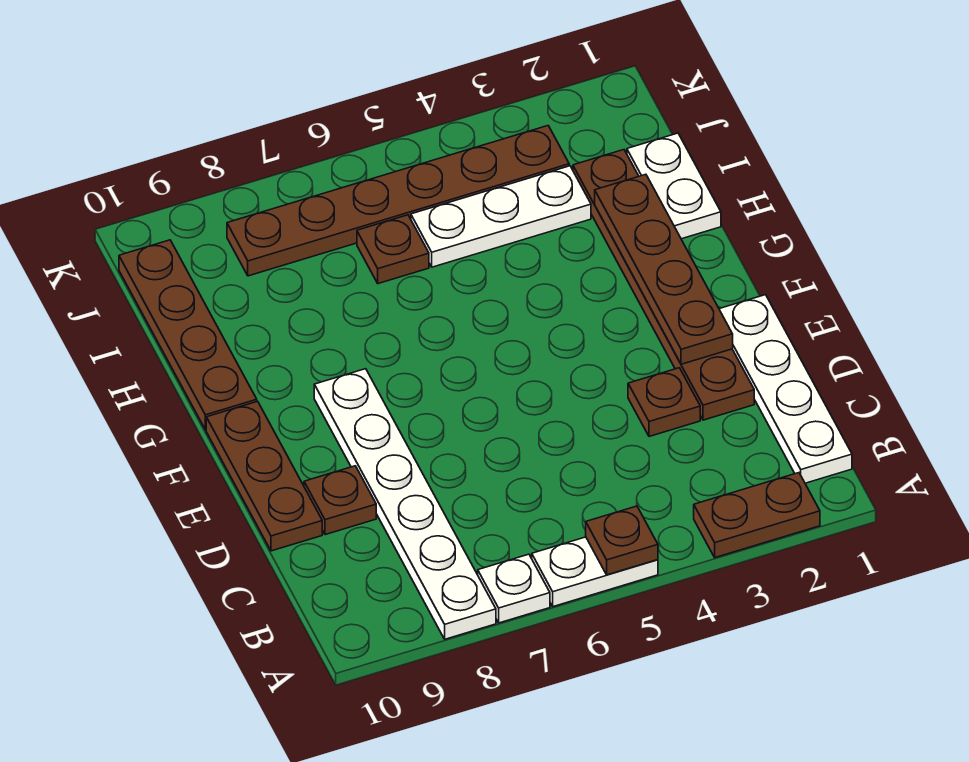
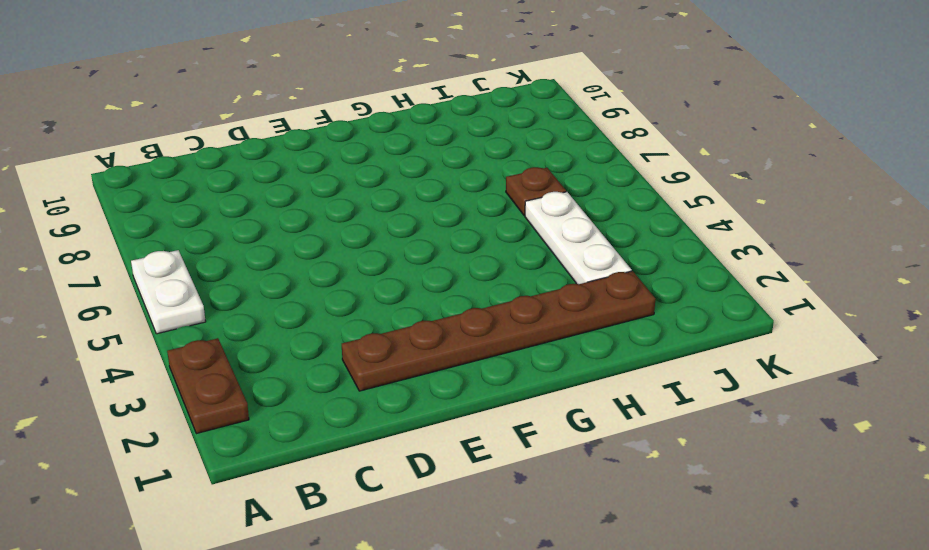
none -> white plate A7 level 1
none -> white plate A8:F8 level 1
none -> white plate B1:E1 level 1

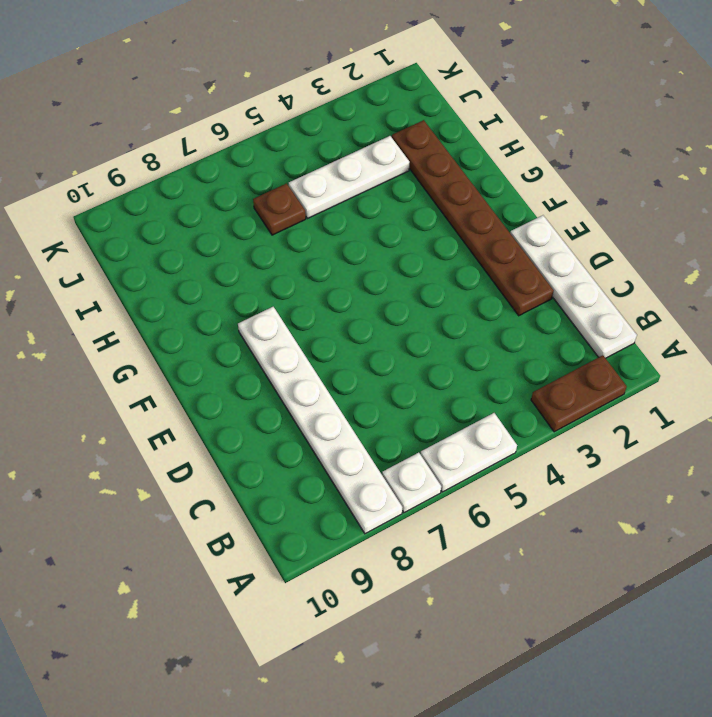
none -> brown plate D3 level 1
none -> brown plate D9 level 1
none -> brown plate D10:F10 level 1

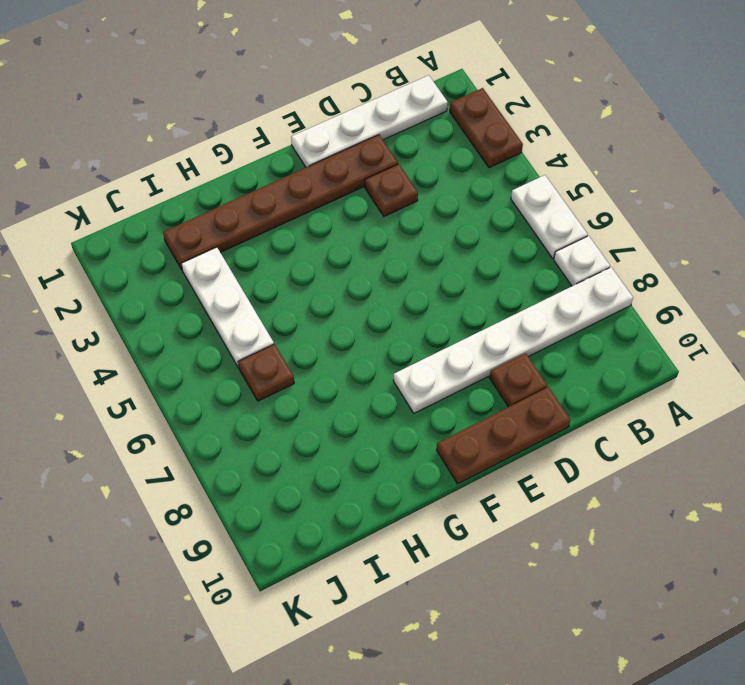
none -> brown plate G10:J10 level 1
none -> white plate H1:I1 level 1
none -> brown plate J3:J8 level 1

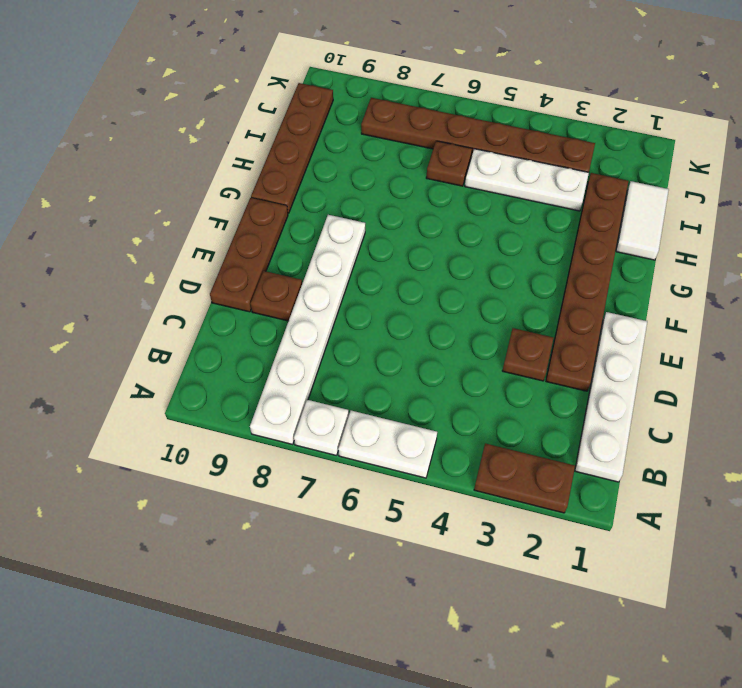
white tile H1:I1 level 1 -> white plate H1:I1 level 1
none -> brown plate A5 level 2
none -> brown plate E2:H2 level 2

